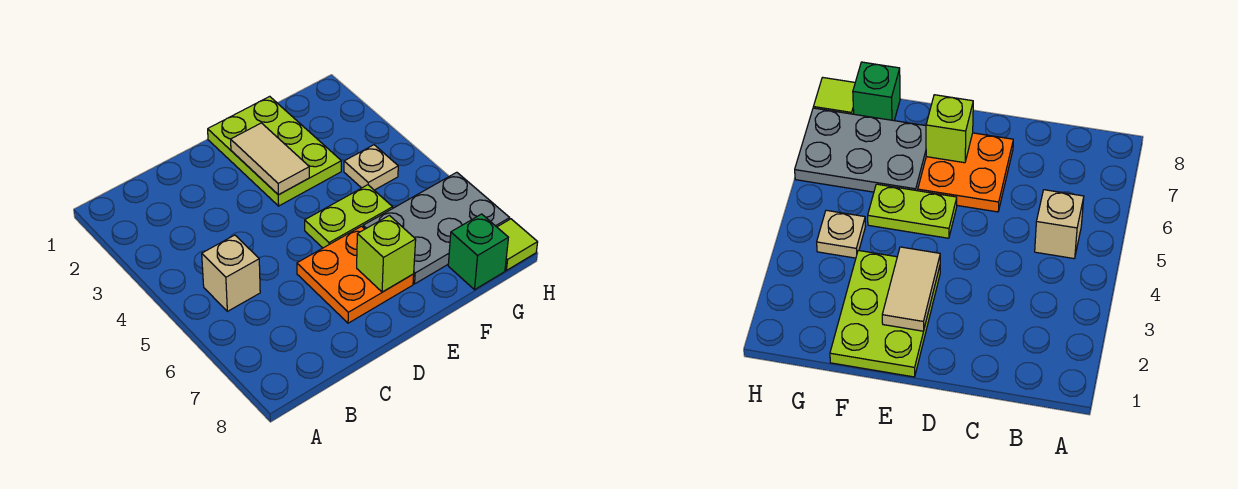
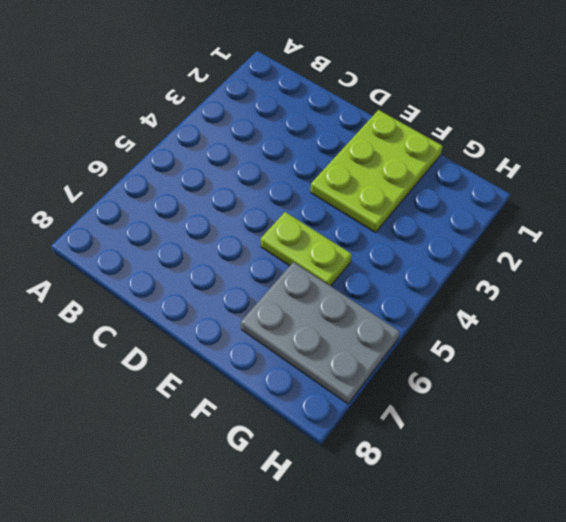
none -> tan brick B5 level 1
none -> orange plate D6:E7 level 1

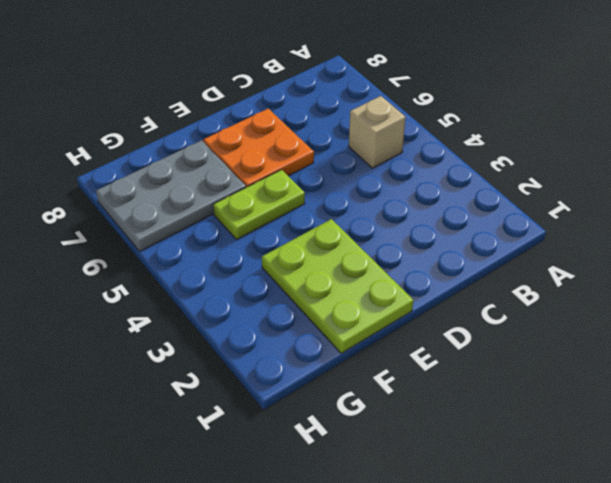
none -> tan plate G4 level 1
none -> green brick G8 level 1

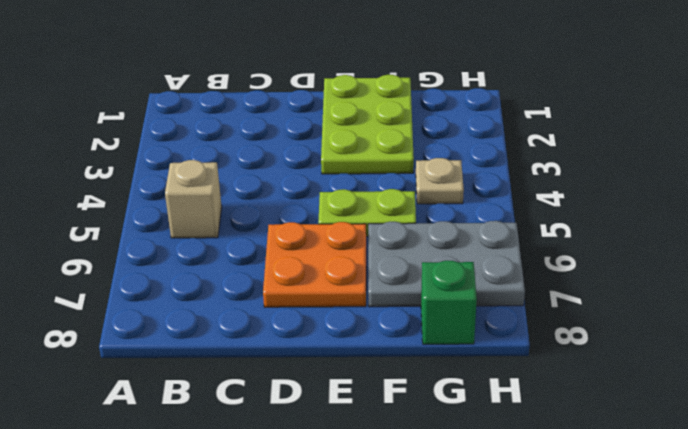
none -> lime tile H8 level 1
none -> tan tile E2:E3 level 2

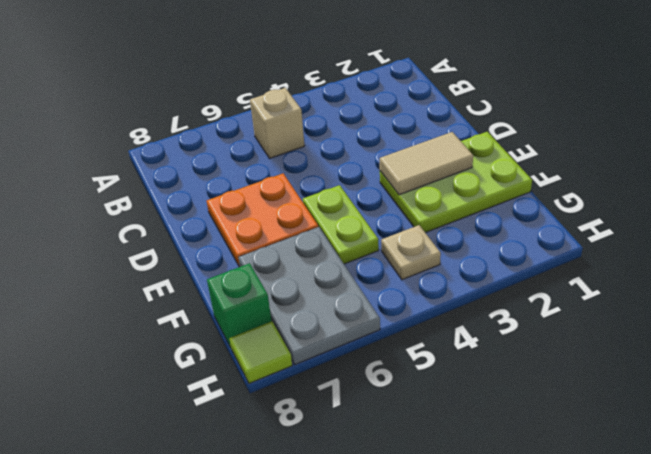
none -> lime brick E7 level 2

